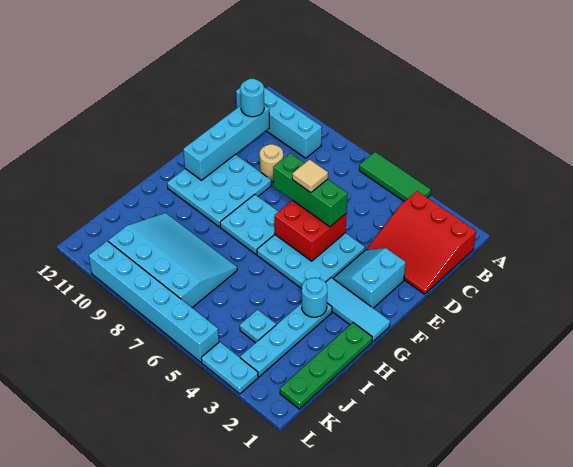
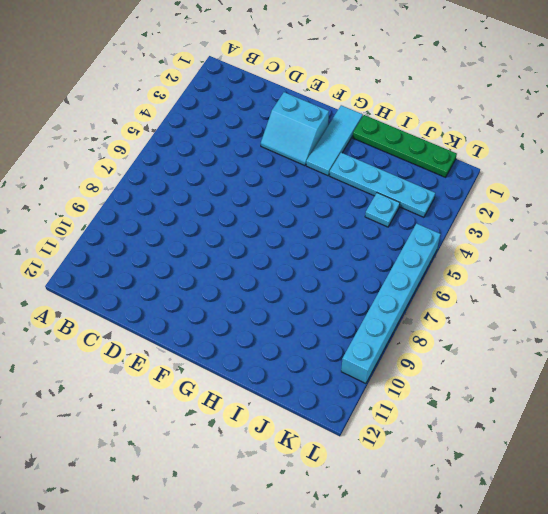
none -> green tile A4:A6 level 1
none -> red slope B1:D3 level 1 top B
none -> cyan brick B9:B12 level 1

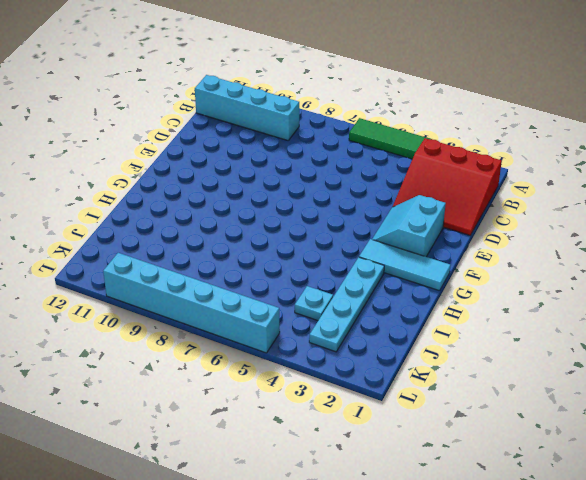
none -> tan round brick D9 level 1
none -> cyan plate E4:G6 level 1
none -> cyan plate E9:G11 level 1

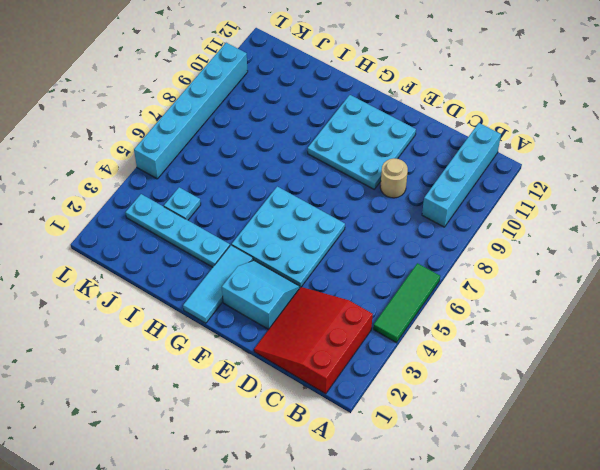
none -> cyan plate F7:G8 level 1
none -> green plate H1:K1 level 1
none -> cyan slope I7:K10 level 1 top K

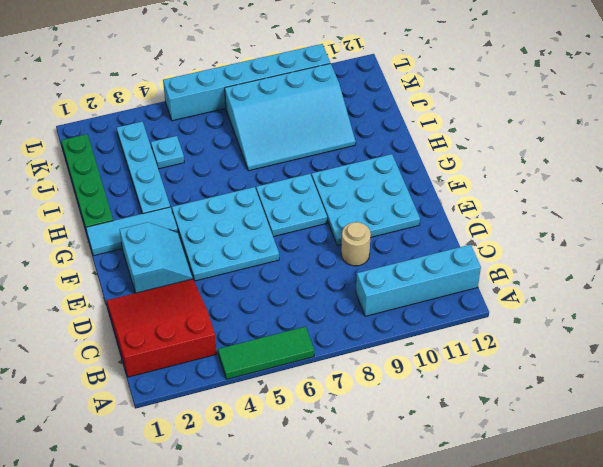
none -> cyan plate L3:L4 level 1
none -> cyan brick C11:F11 level 2
none -> red brick E5:F6 level 2

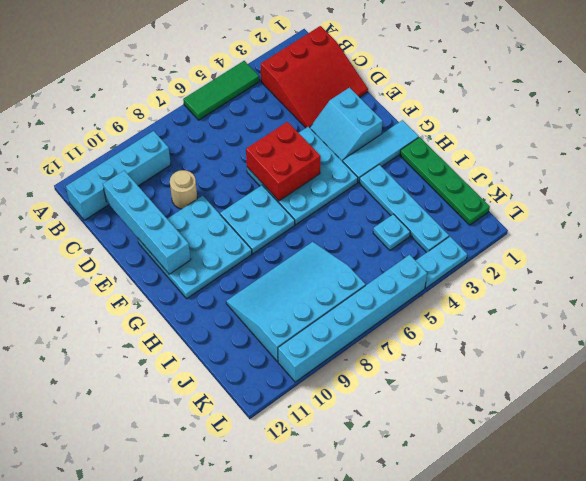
none -> cyan round brick H3 level 2
none -> cyan round brick C11 level 3
none -> green brick E5:E7 level 3

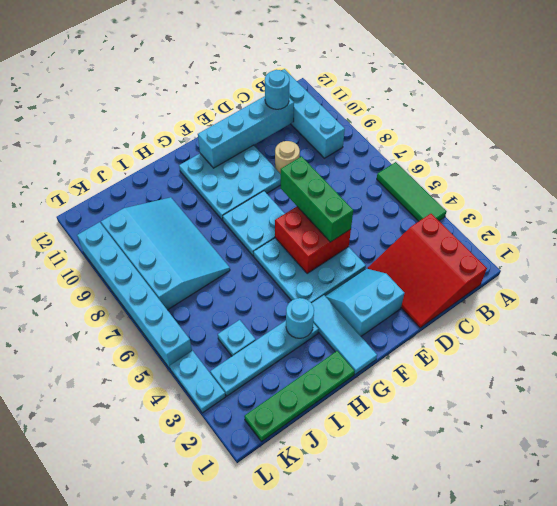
none -> tan tile E6 level 4

